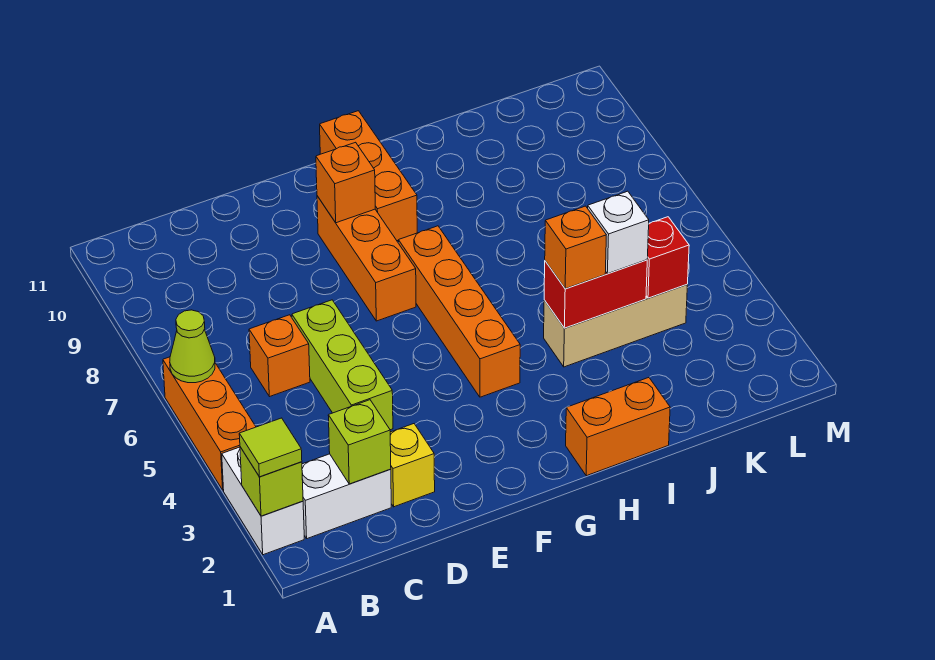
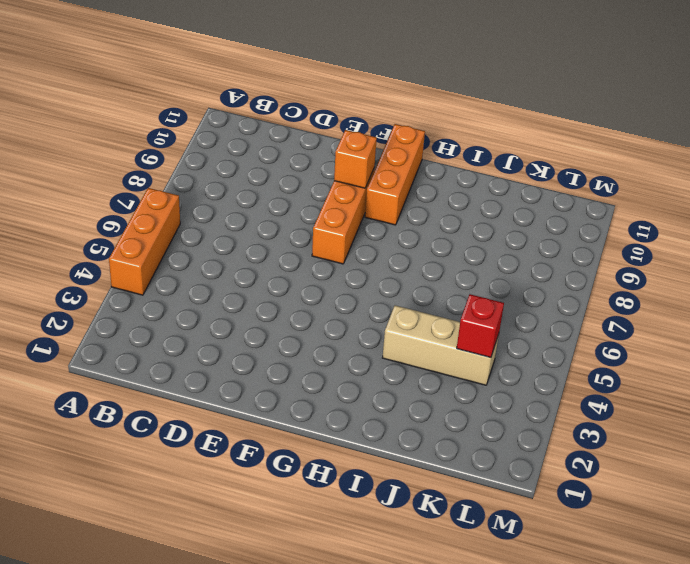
none -> white brick A2:A3 level 1
none -> white brick B2:C2 level 1
none -> orange brick C6 level 1

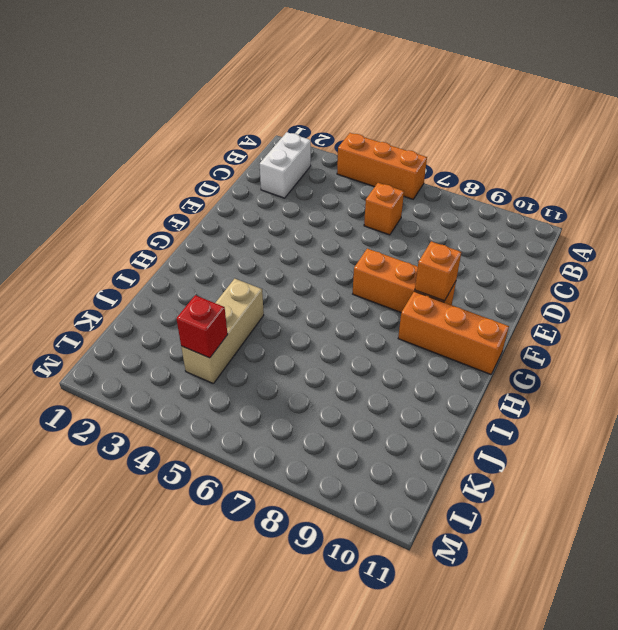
none -> white brick A2:A3 level 1
none -> yellow brick D2 level 1
none -> lime brick D4:D6 level 1

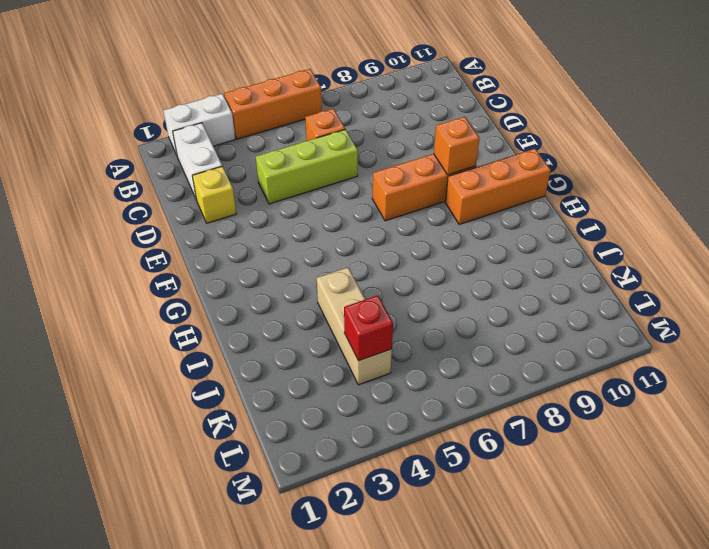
none -> orange brick G4:G7 level 1
none -> orange brick H1:I1 level 1
none -> lime brick A2 level 2

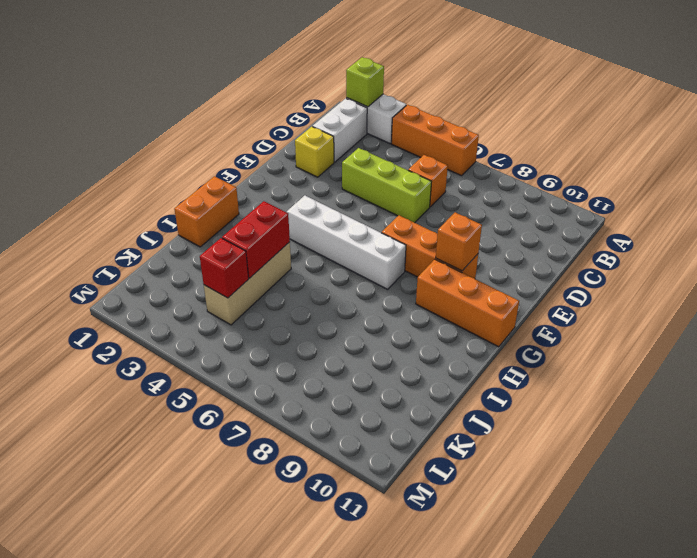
white brick G4:G7 level 1 -> orange brick G4:G7 level 1
none -> lime cone A6 level 2
none -> lime brick C2 level 2
none -> lime tile A2 level 3

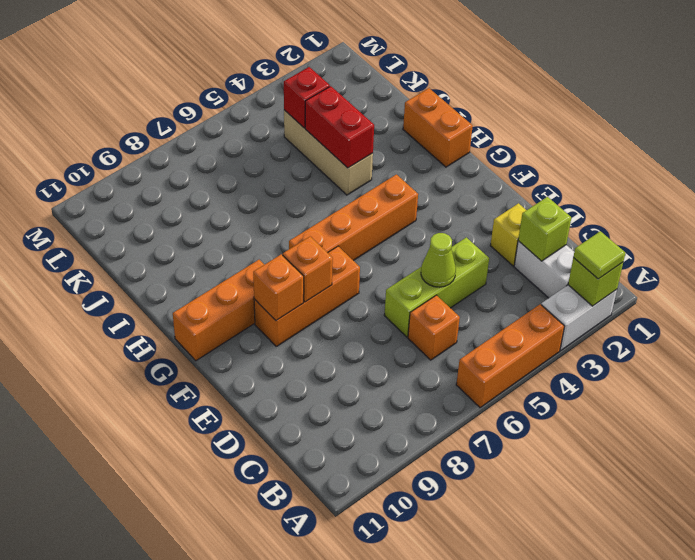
lime cone D5 level 2 -> lime cone A6 level 2
orange brick F8 level 2 -> orange brick I4 level 3
none -> white brick J4 level 3

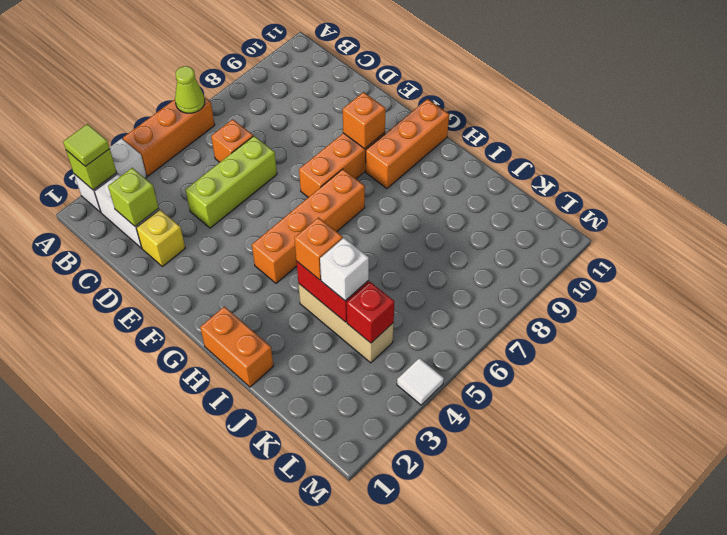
white tile M4 level 1 -> none

